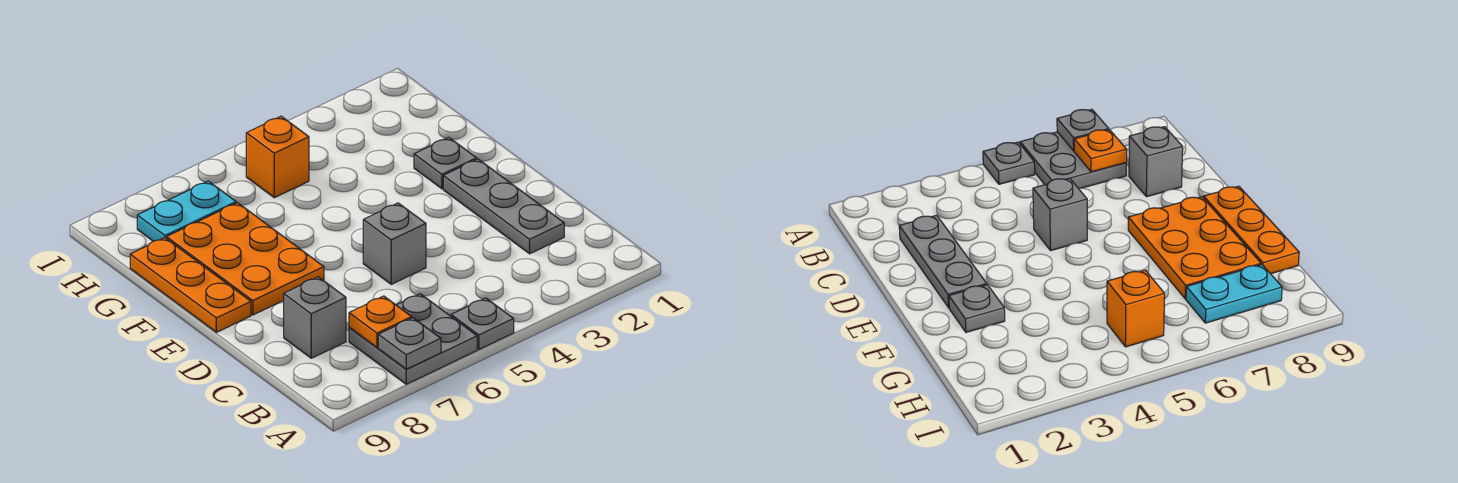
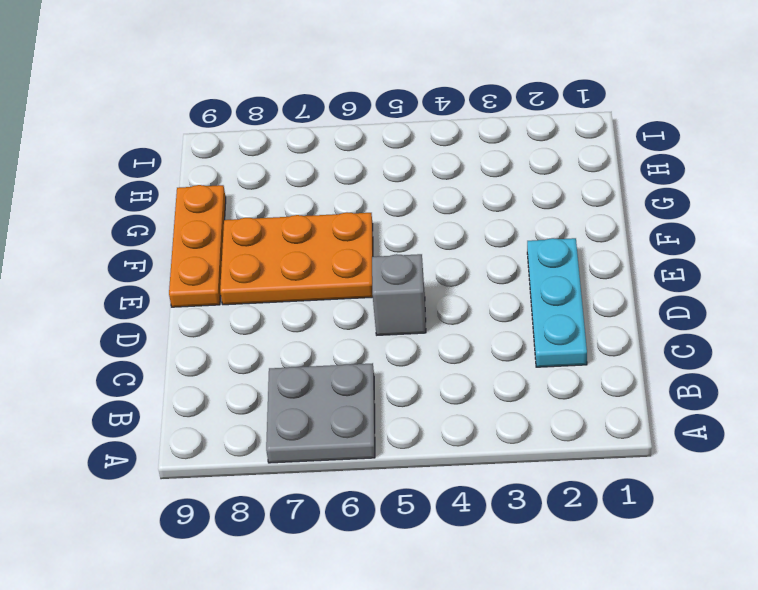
cyan plate C2:E2 level 1 -> grey plate C2:E2 level 1
orange plate E6:F8 level 1 -> orange plate E7:G8 level 1
none -> grey plate A5 level 1
none -> grey brick C8 level 1
none -> grey plate F2 level 1

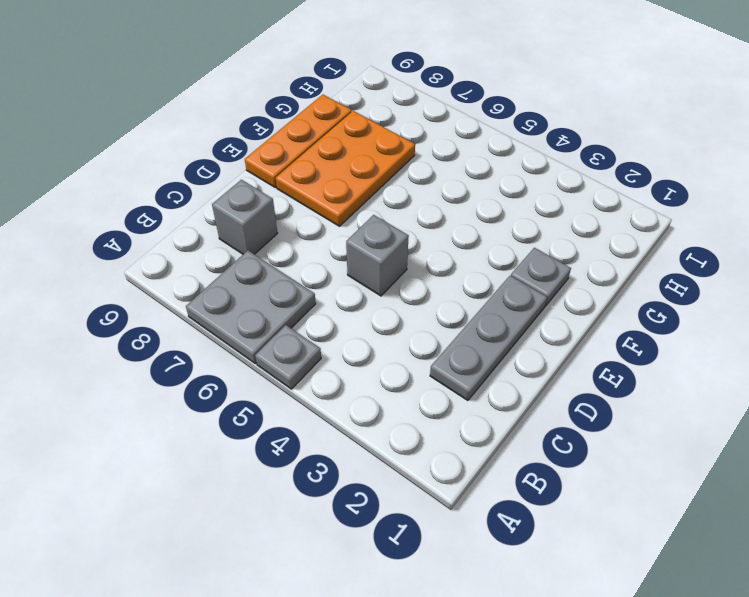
none -> orange brick H5 level 1
none -> cyan plate H7:H8 level 1
none -> grey plate A7 level 2

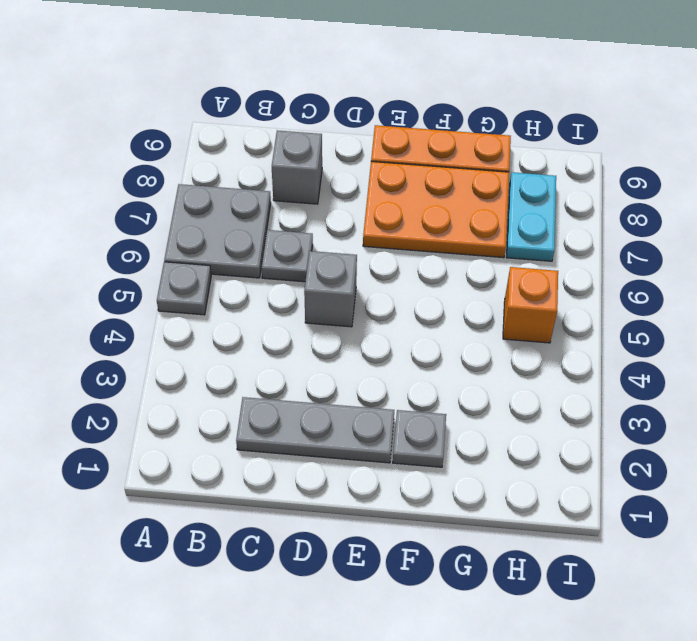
grey plate C6 level 1 -> grey plate A7 level 2
none -> orange plate B7 level 2

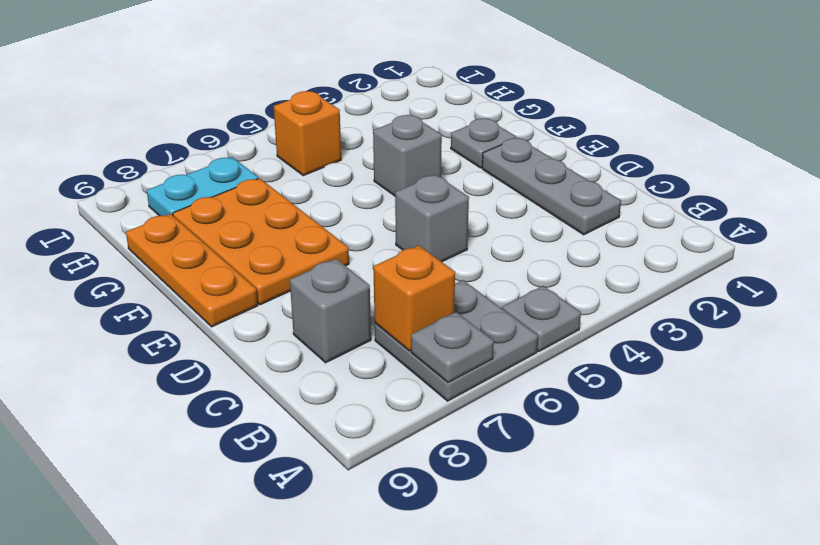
orange brick B7 level 2 -> orange plate B7 level 2
grey brick F4 level 1 -> none

